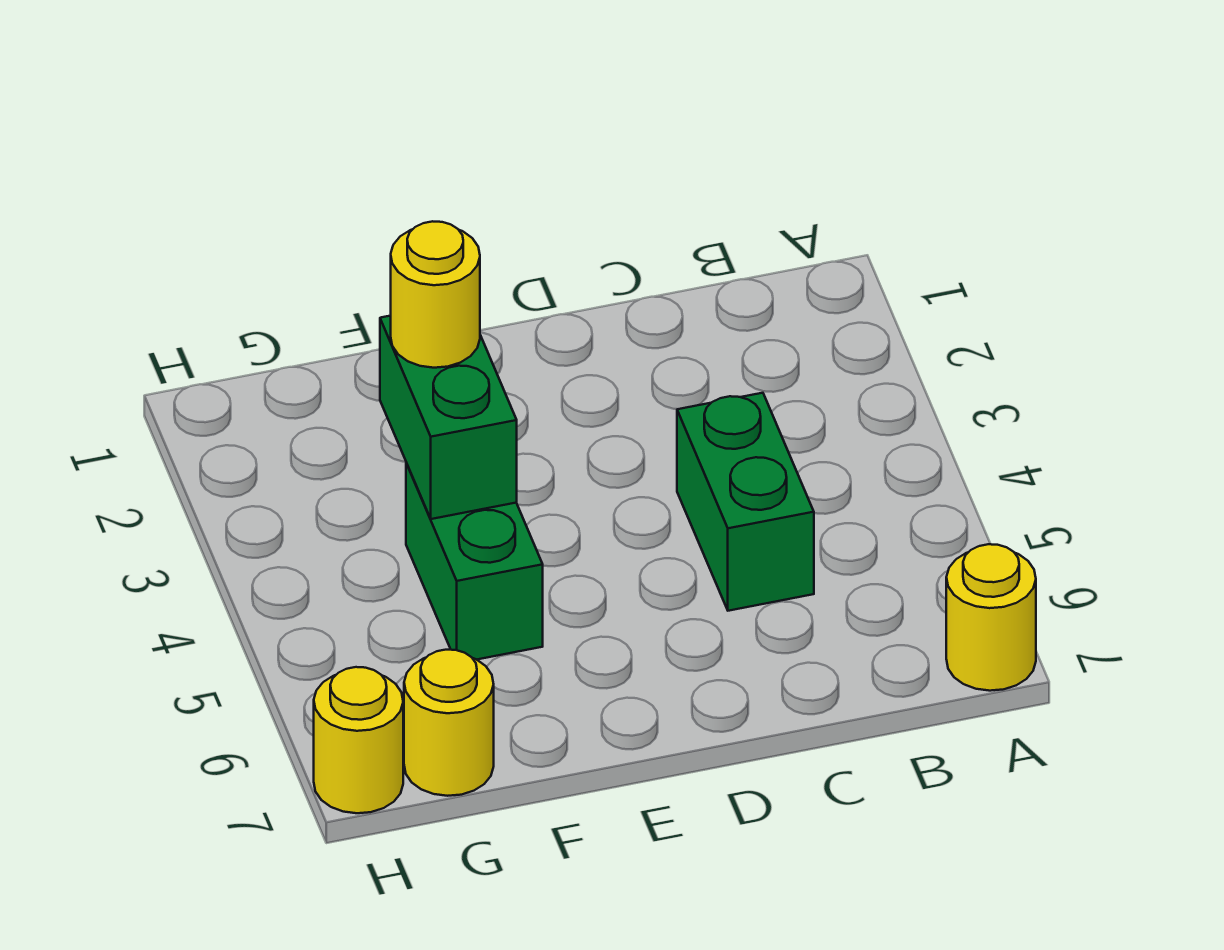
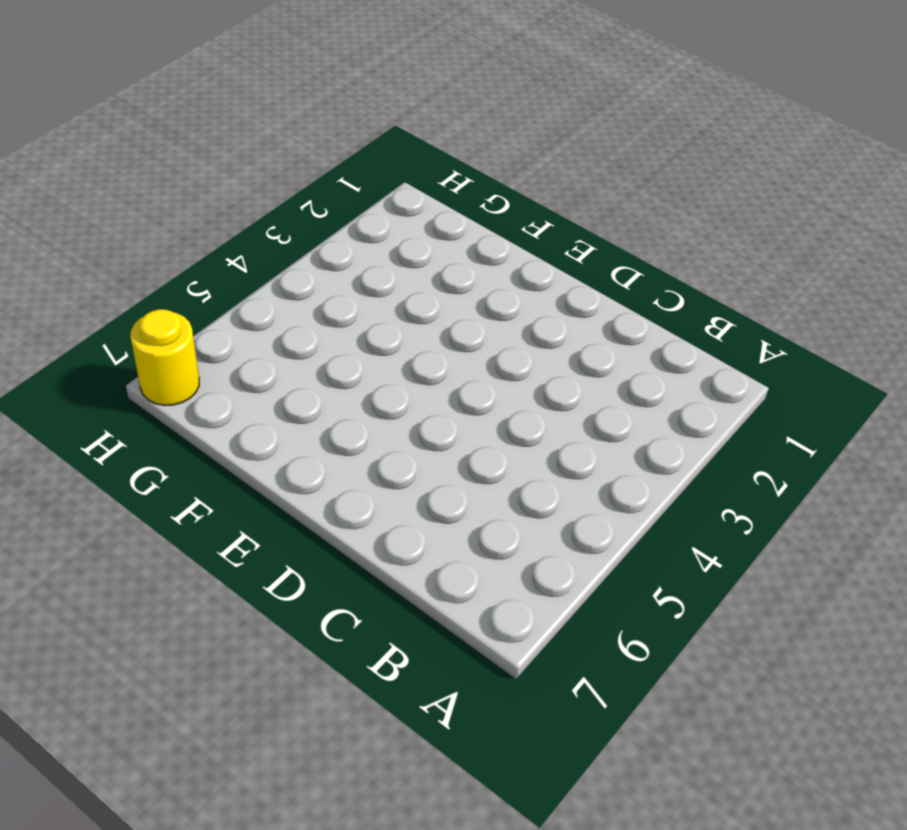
none -> yellow round brick A7 level 1
none -> green brick C4:C5 level 1

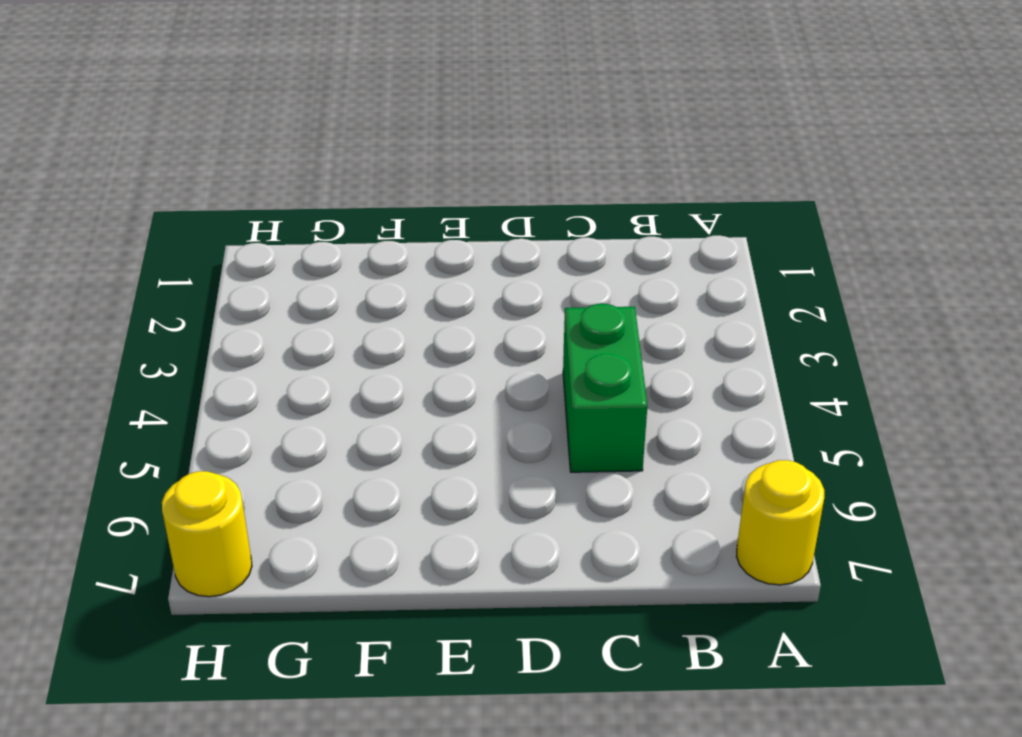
none -> green brick F4:F5 level 1
none -> yellow round brick G7 level 1

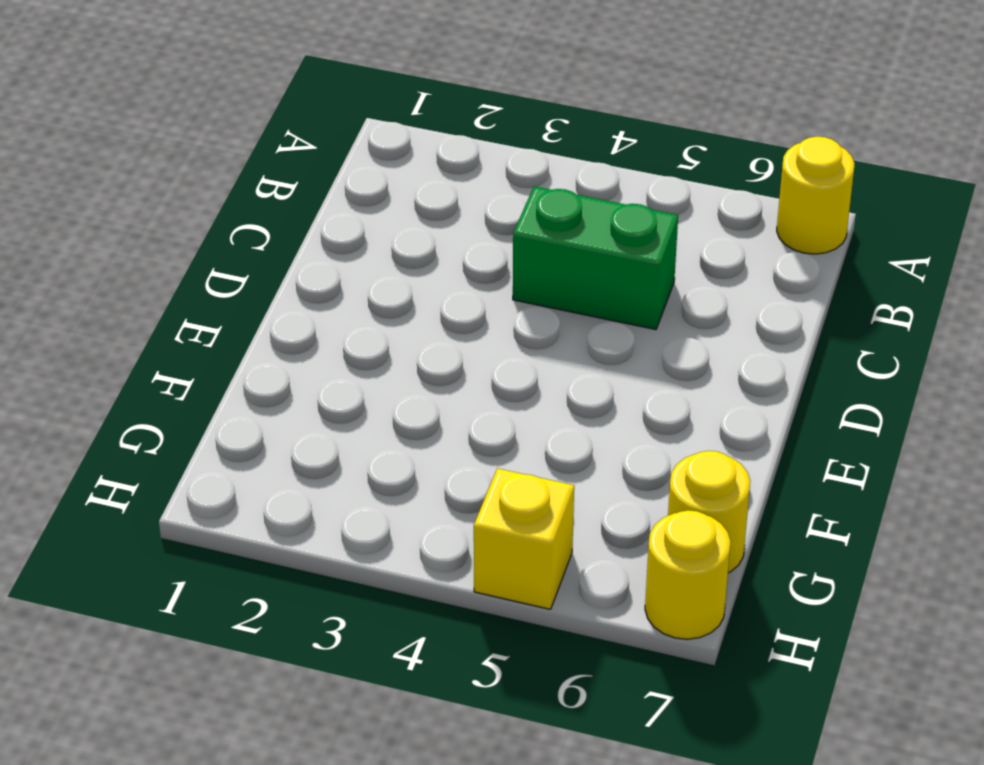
yellow brick H5 level 1 -> none
none -> green brick F4:F5 level 1
none -> green brick F3:F4 level 2

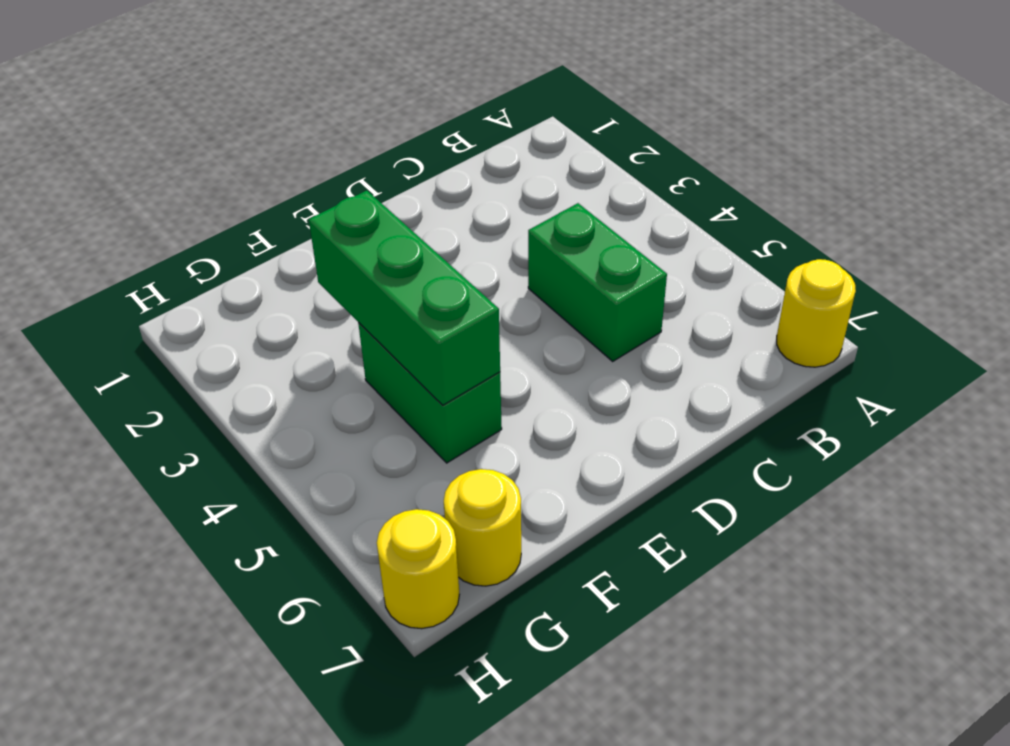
green brick F3:F5 level 2 -> green brick F3:F4 level 2
none -> yellow round brick F3 level 3

